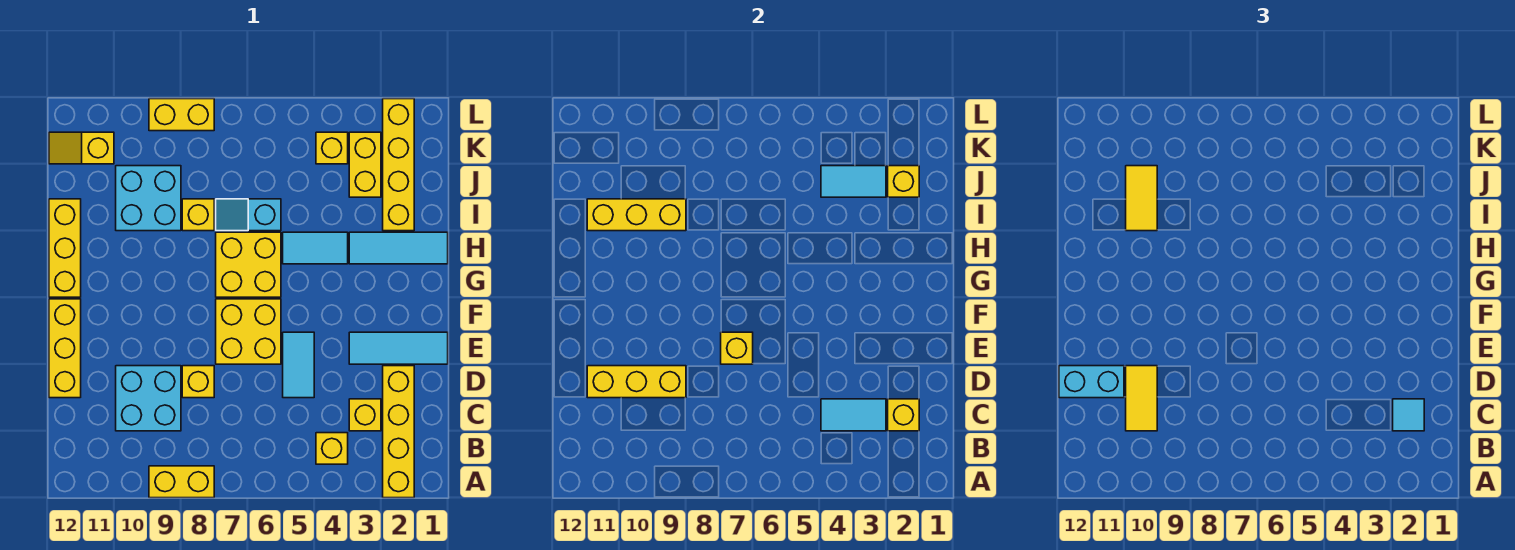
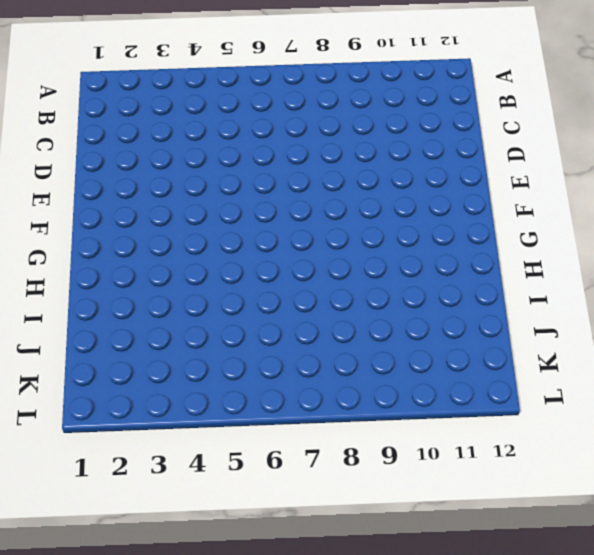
none -> yellow brick A2:D2 level 1
none -> yellow brick A8:A9 level 1
none -> yellow brick B4 level 1
none -> yellow brick C3 level 1

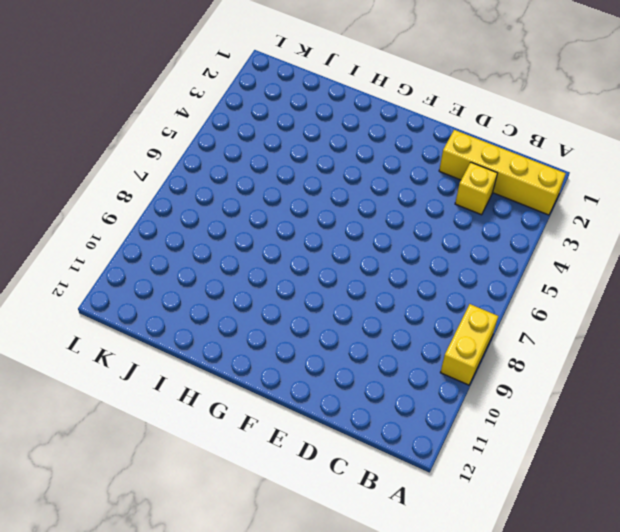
none -> yellow brick B4 level 1
none -> cyan brick C9:D10 level 1
none -> cyan tile D5:E5 level 1
none -> yellow brick D8 level 1

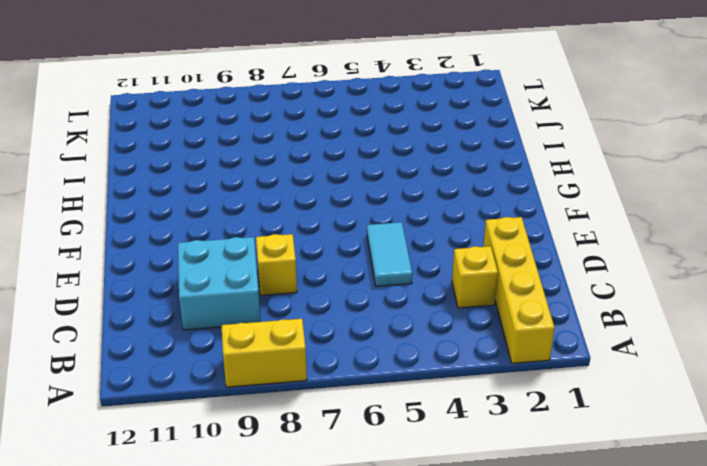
none -> yellow brick B4 level 1
none -> yellow brick D12:F12 level 1
none -> cyan tile E1:E3 level 1
none -> yellow brick E6:F7 level 1

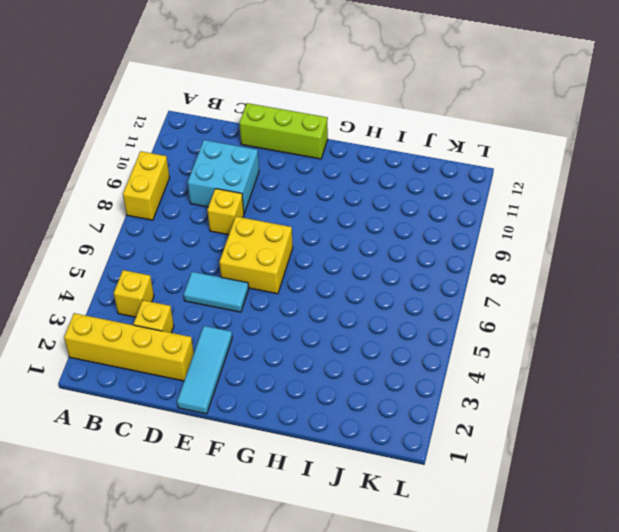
lime brick D12:F12 level 1 -> yellow brick D12:F12 level 1
none -> yellow brick G6:H7 level 1
none -> yellow brick G12:I12 level 1
none -> cyan tile H1:H3 level 1
none -> cyan tile H4:H5 level 1

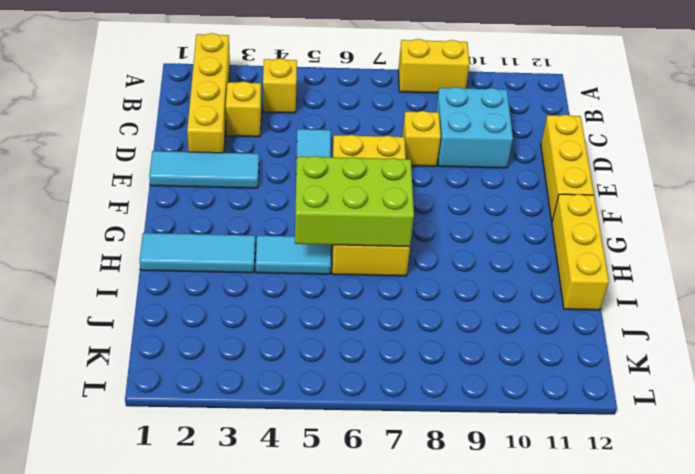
lime brick G5:H7 level 2 -> none
none -> yellow brick I2:L2 level 1
none -> cyan slope I6:I7 level 1 top 6
none -> yellow brick I8 level 1
none -> cyan brick I9:J10 level 1

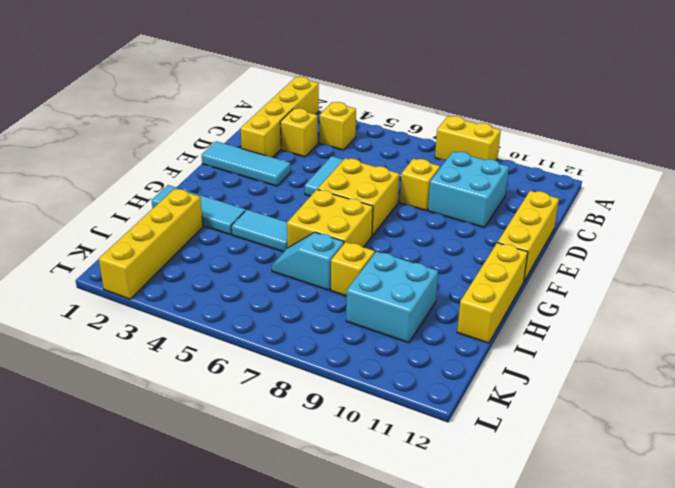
cyan slope I6:I7 level 1 top 7 -> cyan slope I6:I7 level 1 top 6
none -> yellow brick J3:K3 level 1
none -> yellow brick K4 level 1
none -> yellow slope K11:K12 level 1 top 11
none -> yellow brick L8:L9 level 1

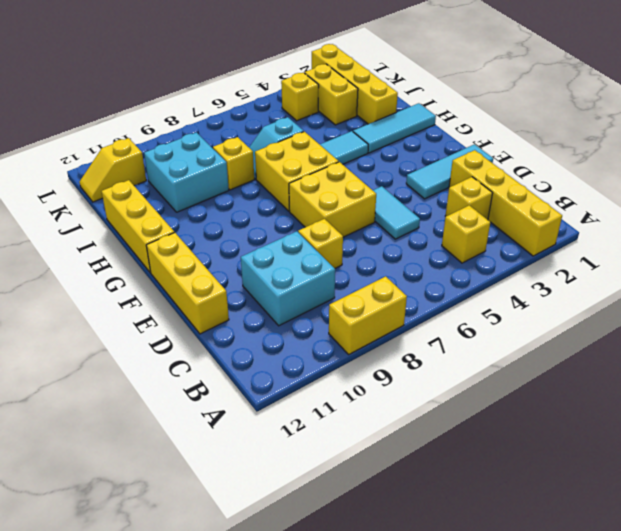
none -> yellow brick L8:L9 level 1
none -> yellow brick C2 level 2
none -> cyan tile C3:C4 level 2
none -> yellow brick D9:D11 level 2

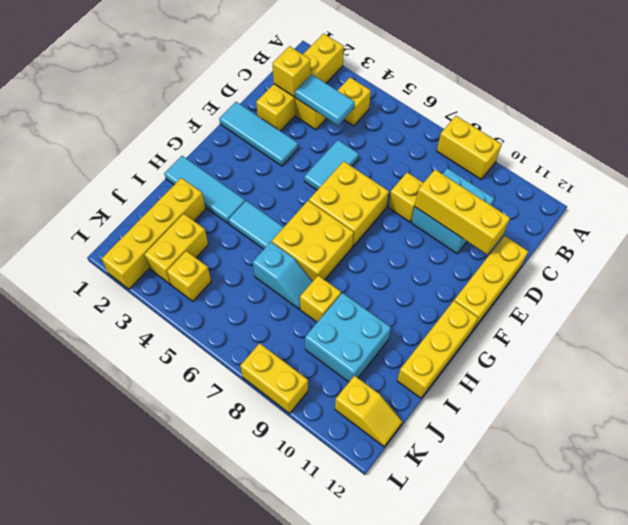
none -> yellow brick E7 level 2
none -> yellow brick I9:I11 level 2
none -> yellow brick J2 level 2
none -> cyan tile J3:J4 level 2

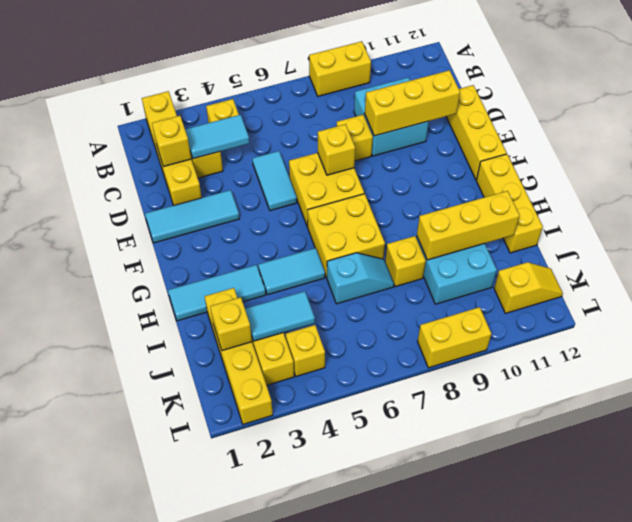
none -> cyan tile C2 level 3
none -> yellow tile C10:D10 level 3
none -> cyan brick D11:D12 level 3
none -> yellow tile I10:J10 level 3

